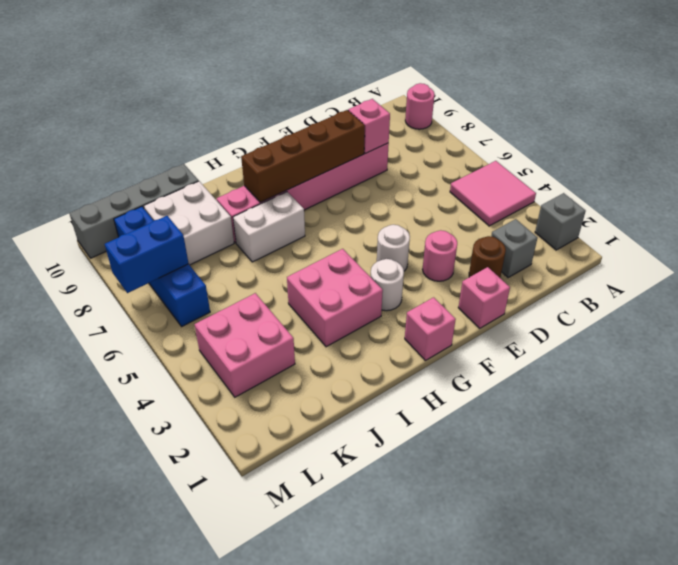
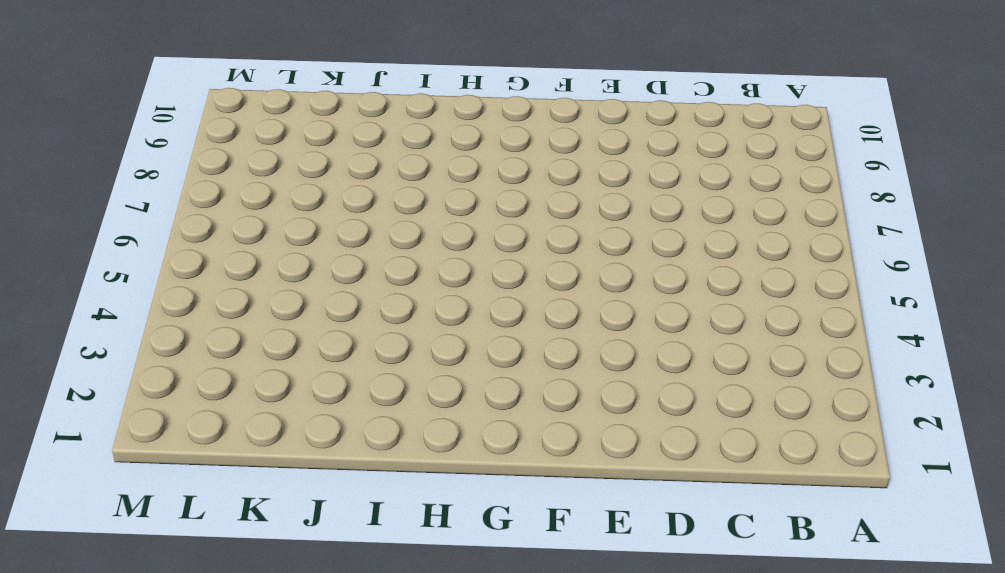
none -> grey brick A2 level 1
none -> pink tile A4:B5 level 1
none -> pink round brick A9 level 1

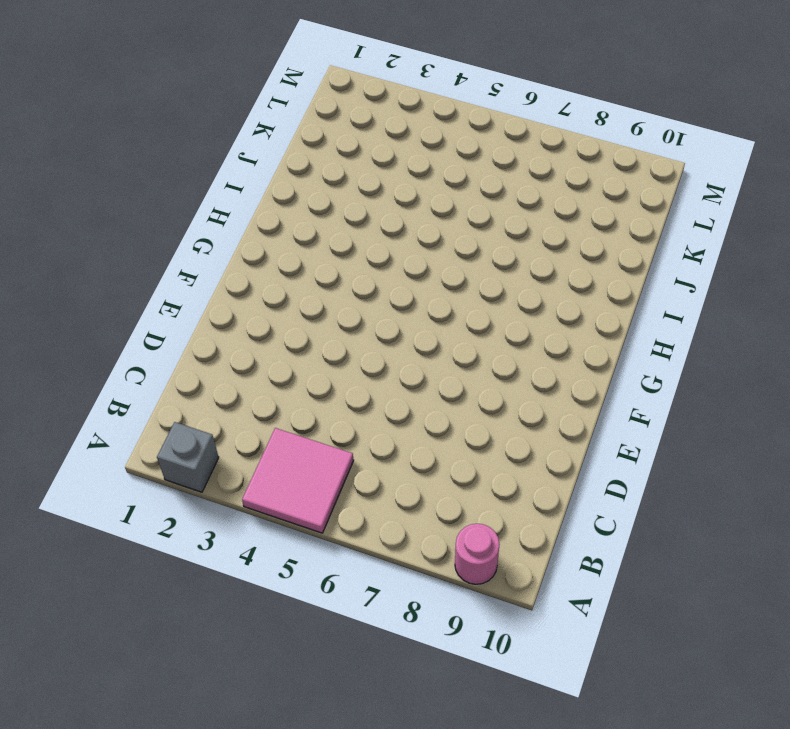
none -> grey brick C2 level 1
none -> brown round brick D2 level 1
none -> pink brick D8:I8 level 1

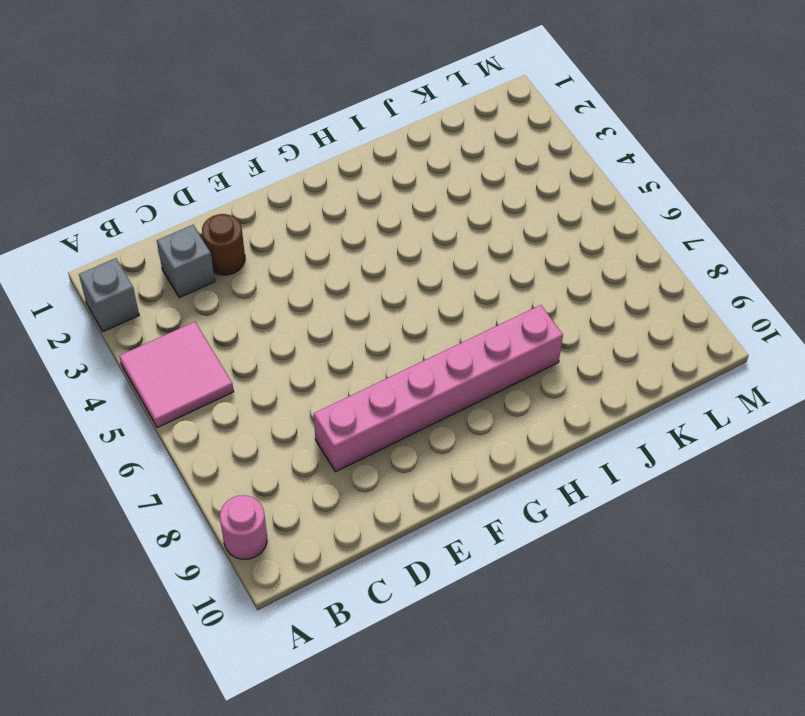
none -> pink brick E1 level 1
none -> pink round brick E3 level 1
none -> white round brick F4 level 1

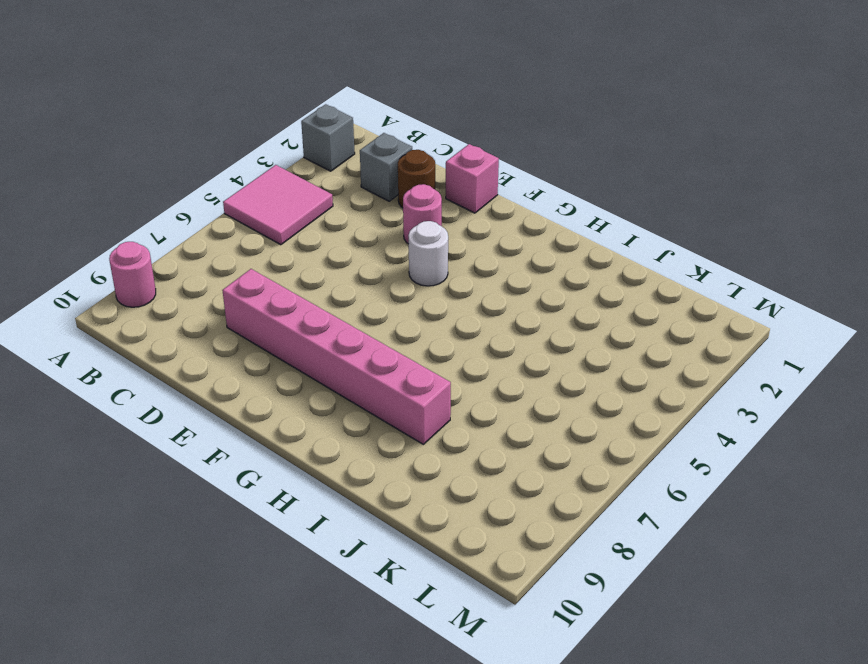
none -> pink brick G1 level 1
none -> white round brick G3 level 1
none -> pink brick H3:I4 level 1

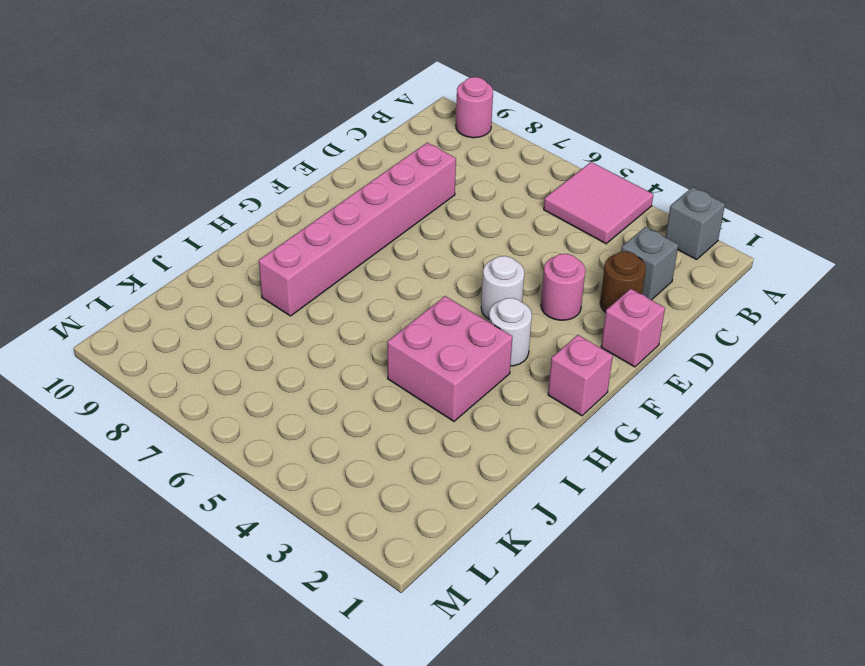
none -> white brick H7:I7 level 1
none -> white brick J8:K9 level 1
none -> grey brick J10:M10 level 1

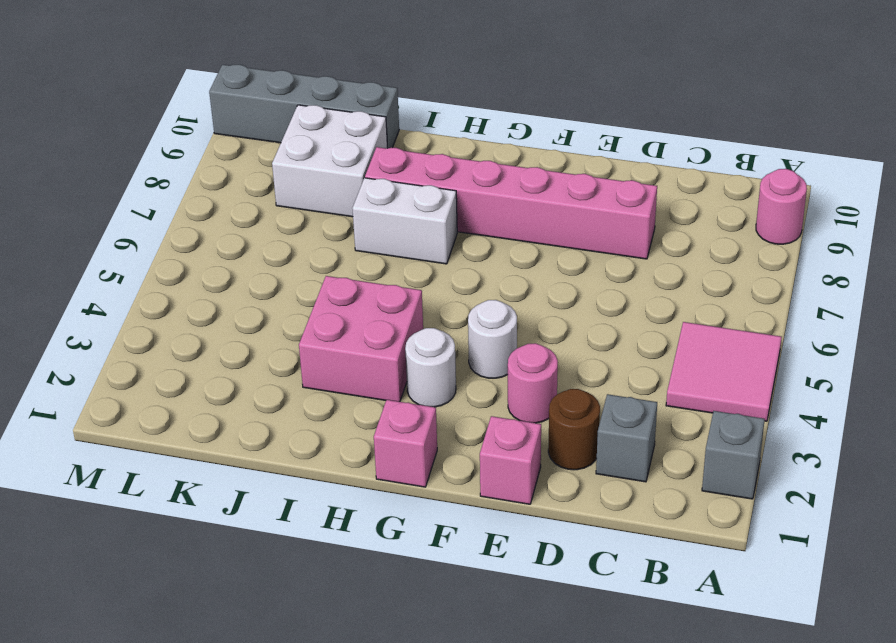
none -> pink brick K3:L4 level 1
none -> blue brick L6:L9 level 1
none -> pink brick D8 level 2

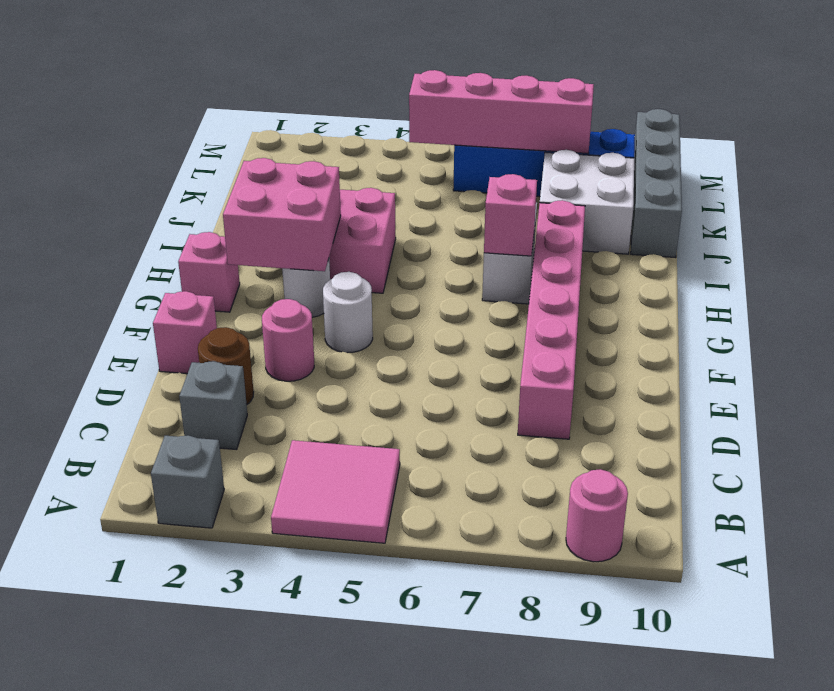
pink brick G2:H3 level 2 -> pink brick K3:L4 level 1
pink brick H7 level 2 -> pink brick D8 level 2
pink brick L5:L8 level 2 -> blue brick L7:M7 level 2
none -> brown brick E8:H8 level 2

